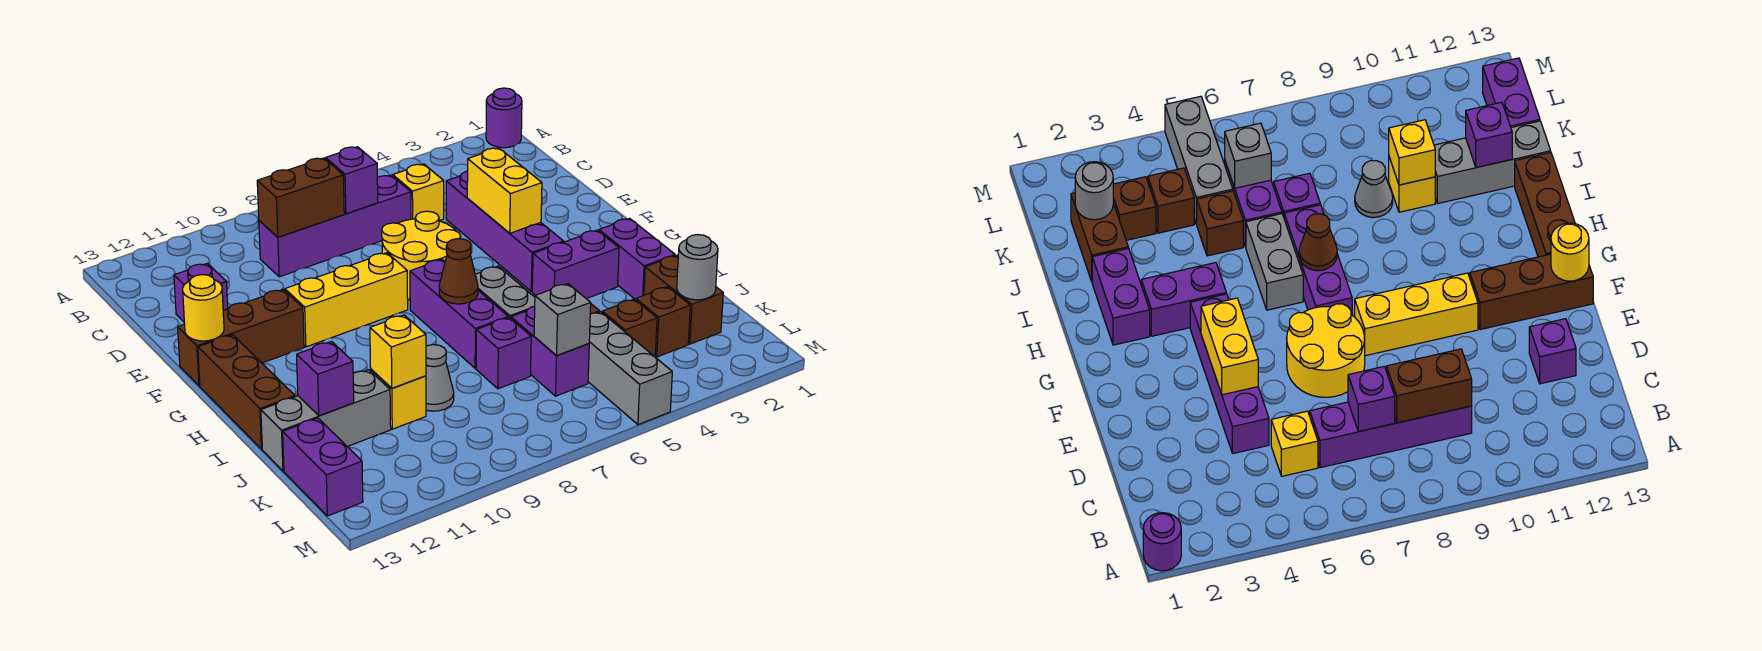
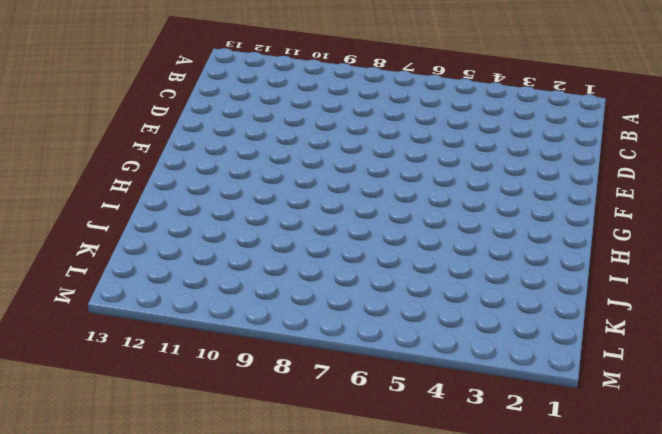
none -> purple round brick A1 level 1
none -> yellow brick C5 level 1
none -> purple brick C6:C9 level 1
none -> purple brick D4:G4 level 1

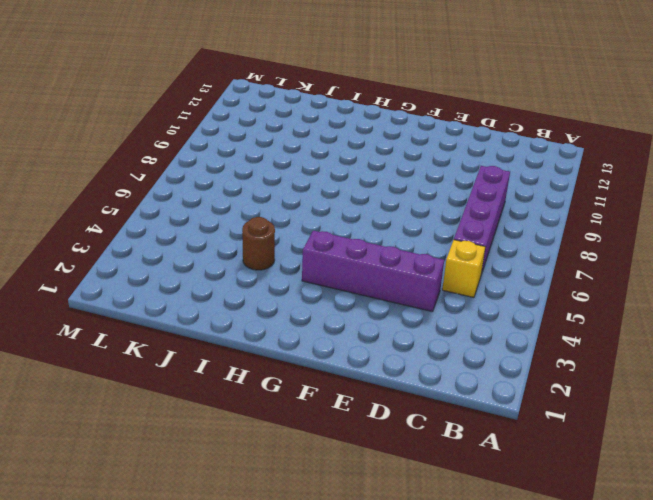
brown round brick I4 level 1 -> none
none -> purple round brick A1 level 1
none -> purple brick D12 level 1
none -> yellow round brick E6:F7 level 1
none -> yellow brick F8:F10 level 1

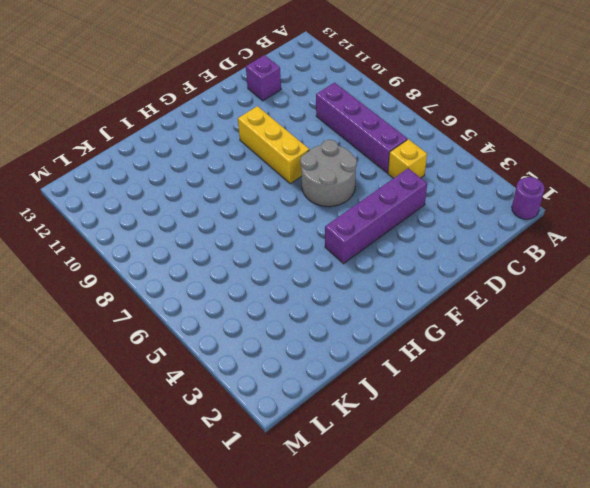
grey round brick E6:F7 level 1 -> yellow round brick E6:F7 level 1
none -> brown brick F11:F13 level 1
none -> purple brick G7:I7 level 1
none -> brown brick G13:I13 level 1
none -> purple brick H2:I2 level 1

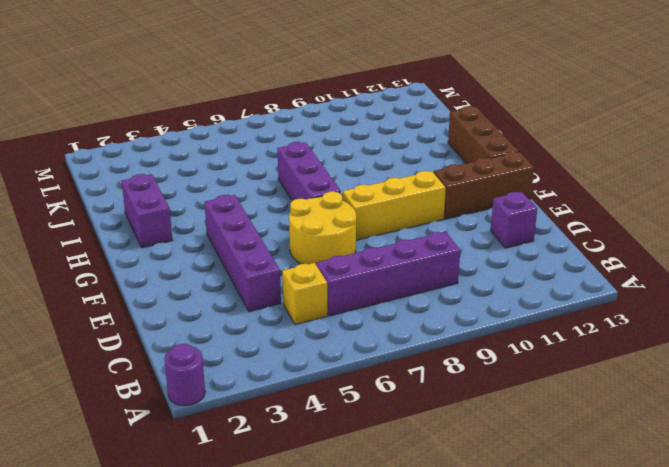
none -> purple brick H3:H4 level 1
none -> grey brick H6:I6 level 1
none -> brown brick J2:K2 level 1
none -> brown brick J5 level 1

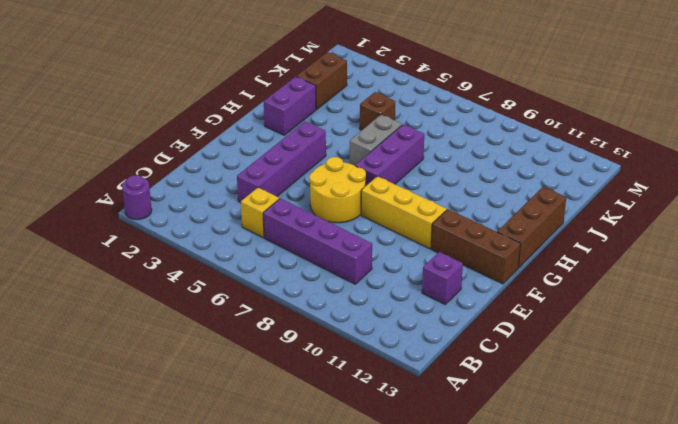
none -> purple brick H3:H4 level 1
none -> purple brick J6:K6 level 1
none -> purple brick J7 level 1
none -> grey cone J9 level 1

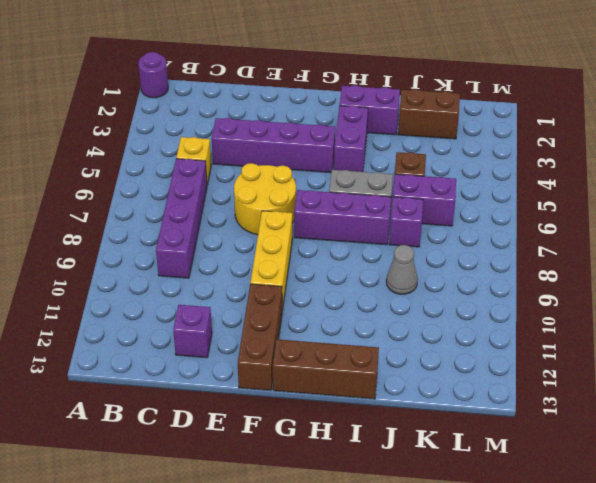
none -> yellow brick J10 level 1
none -> grey brick J11:J13 level 1
none -> brown brick K3 level 1
none -> brown brick K4 level 1

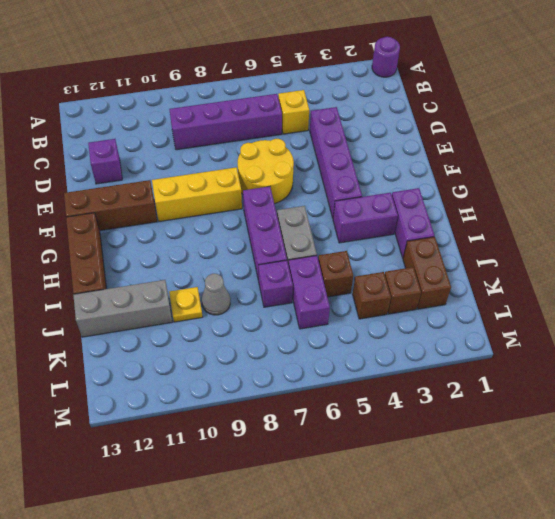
yellow plate J10 level 1 -> yellow brick J10 level 1
none -> grey brick K5:M5 level 1
none -> purple brick K13:L13 level 1
none -> purple brick C7 level 2
none -> brown brick C8:C9 level 2

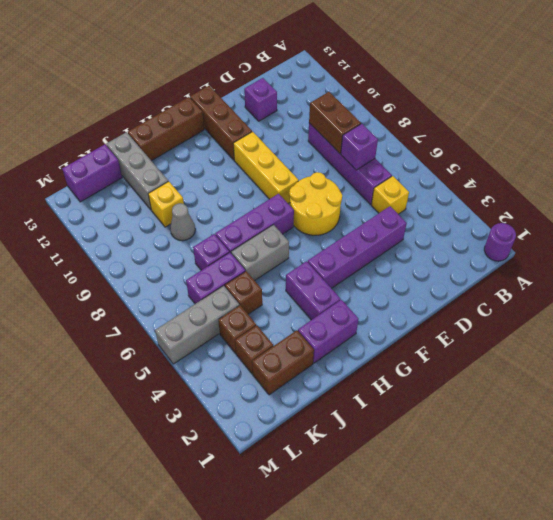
none -> yellow brick E4:F4 level 2
none -> yellow round brick F13 level 2
none -> brown cone H7 level 2
none -> yellow brick J10 level 2

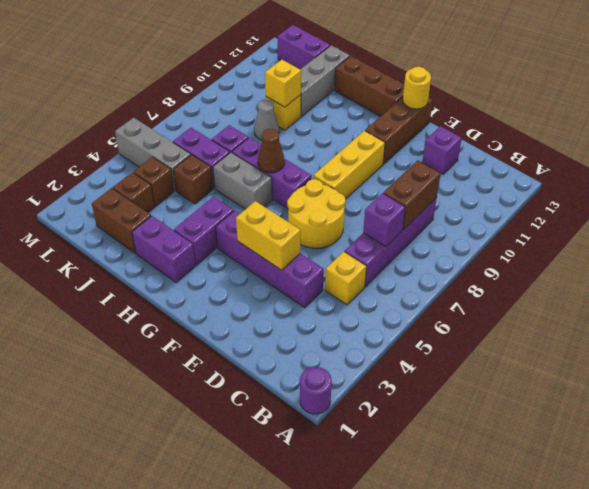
none -> purple brick J12 level 2
none -> grey round brick K2 level 2
none -> grey brick K6 level 2

